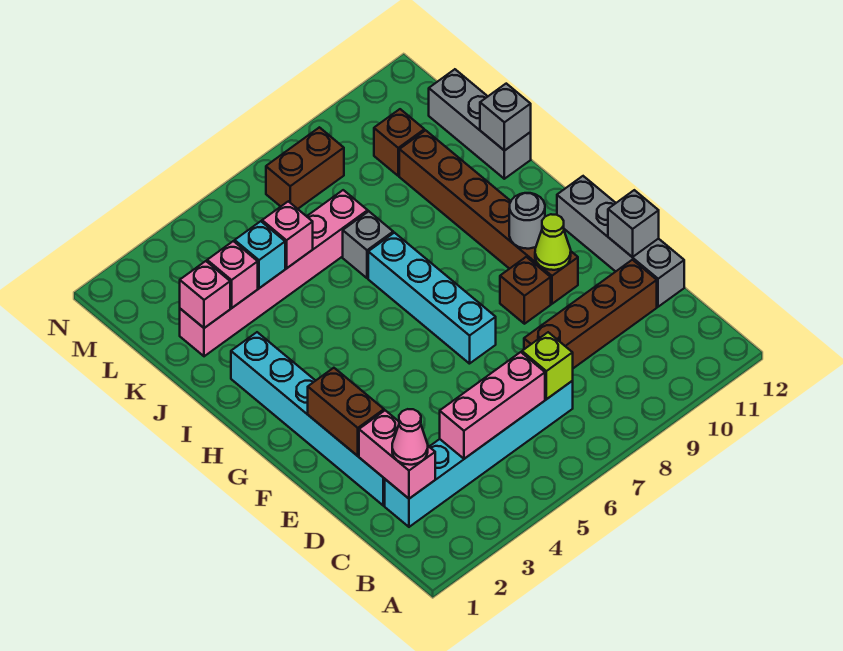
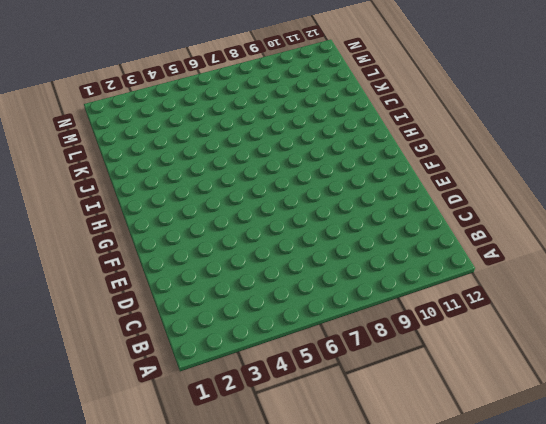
none -> cyan brick C2:C7 level 1
none -> cyan brick D2:I2 level 1
none -> brown brick D8:D11 level 1

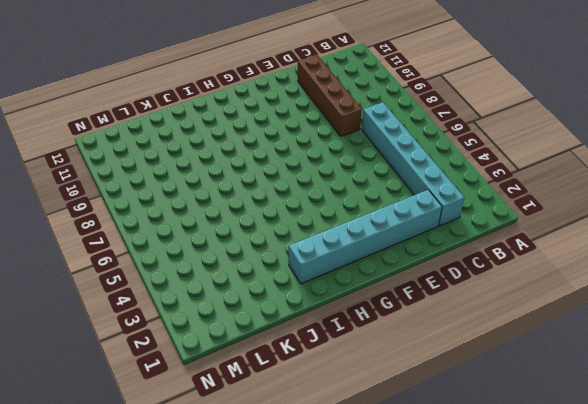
none -> grey brick D12:G12 level 1
none -> cyan brick F7:I7 level 1
none -> brown brick F9 level 1

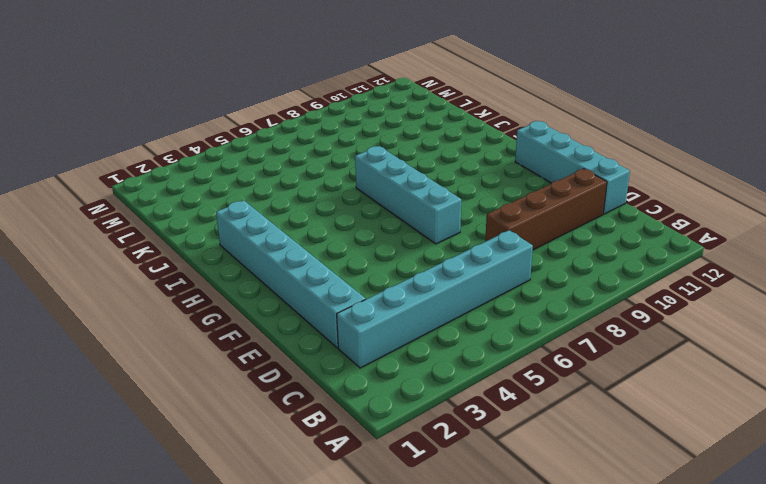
cyan brick D12:G12 level 1 -> grey brick D12:G12 level 1
none -> brown brick F9 level 1
none -> brown brick F10:K10 level 1
none -> grey brick J7 level 1

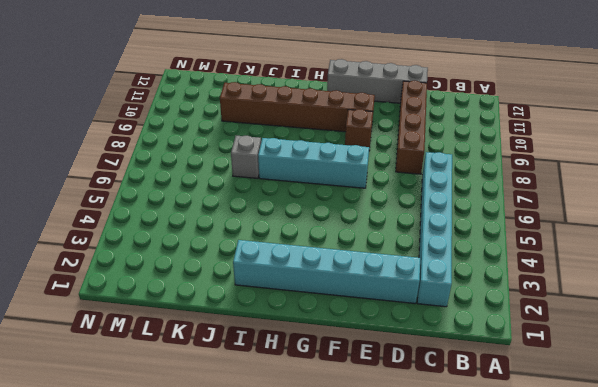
none -> grey brick J12:L12 level 1
none -> pink brick K2:K7 level 1
none -> brown brick L10 level 1

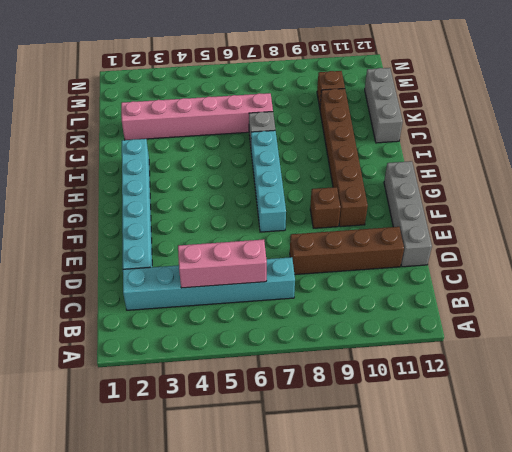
none -> brown brick M7:M8 level 1
none -> pink brick C2:D2 level 2
none -> lime brick C7 level 2

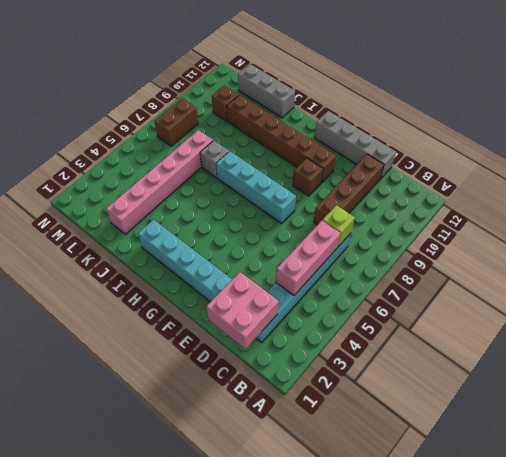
pink brick C1:D2 level 2 -> pink brick C2:D2 level 2
none -> brown brick E2:F2 level 2
none -> grey brick E12 level 2
none -> lime cone F10 level 2

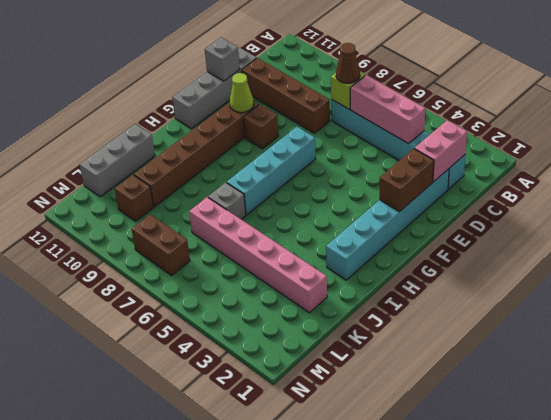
brown cone C7 level 3 -> none
none -> grey round brick G10 level 2
none -> grey brick J12 level 2
none -> pink brick K2 level 2

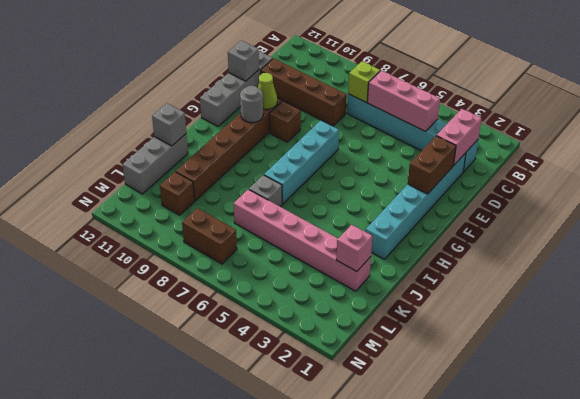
none -> pink brick K3 level 2
none -> cyan brick K4 level 2
none -> pink brick K5 level 2

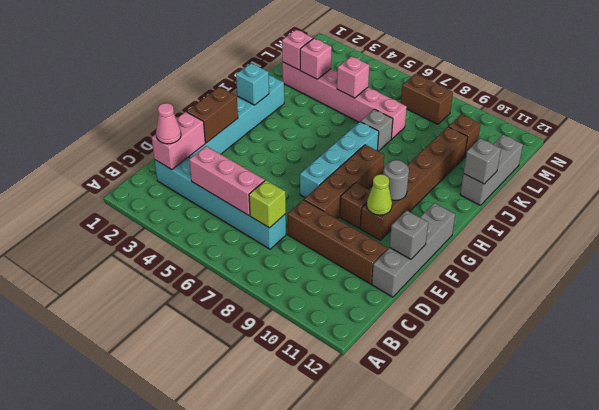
brown brick E8:H8 level 1 -> none
cyan brick H2 level 2 -> cyan brick K4 level 2

